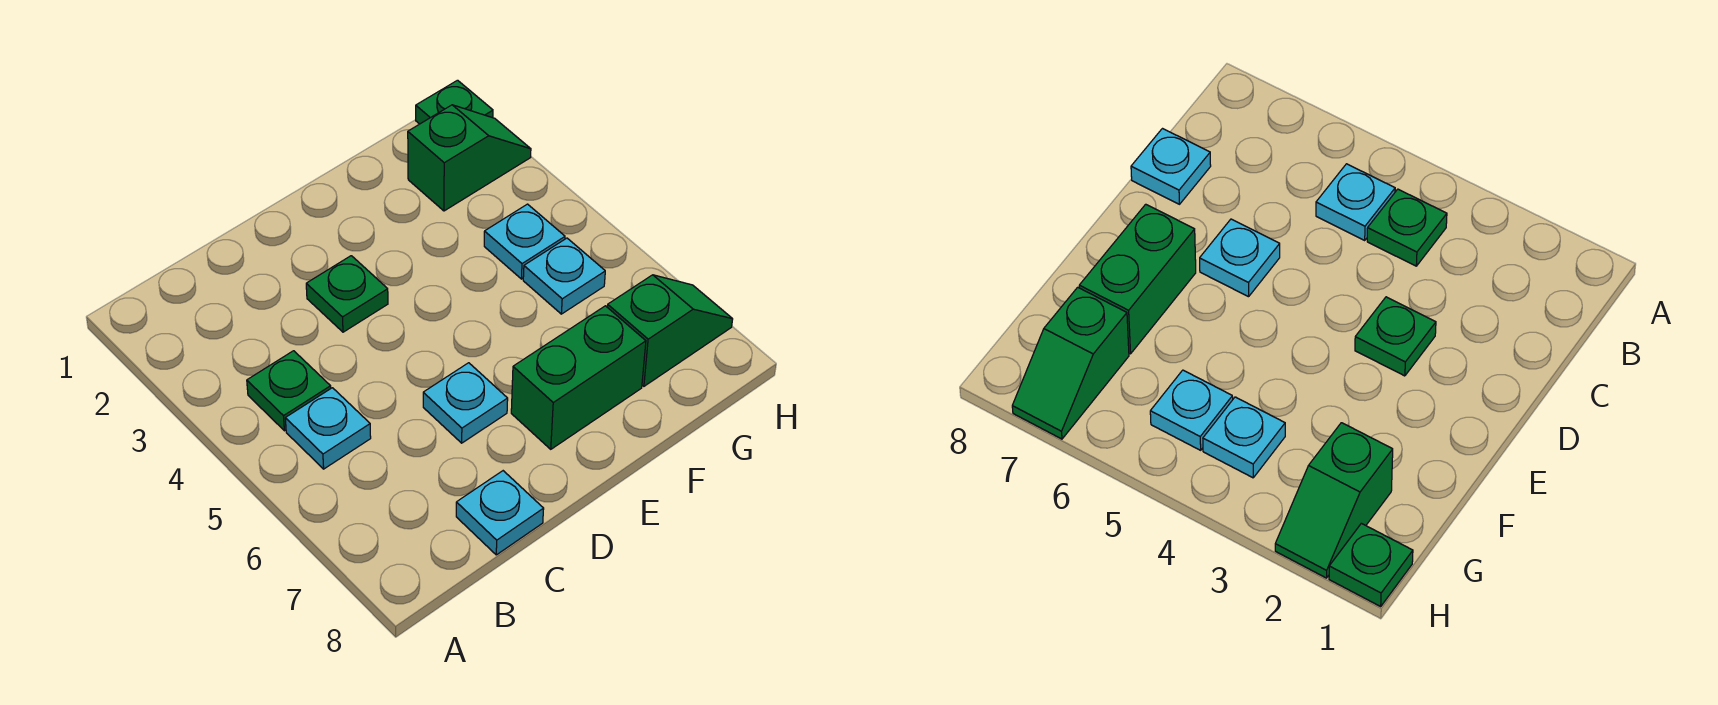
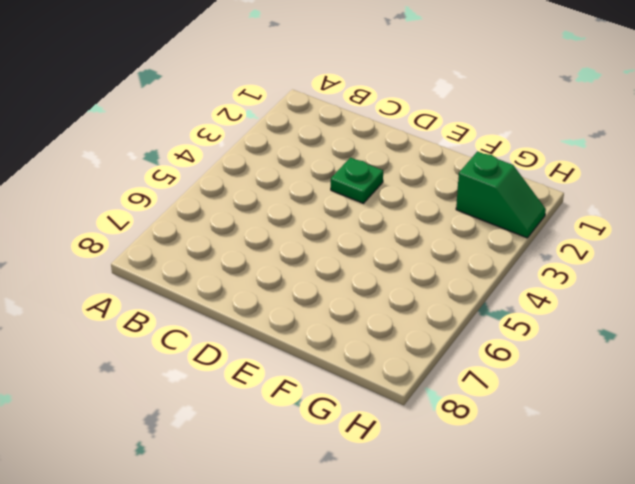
none -> green plate B4 level 1
none -> cyan plate B5 level 1

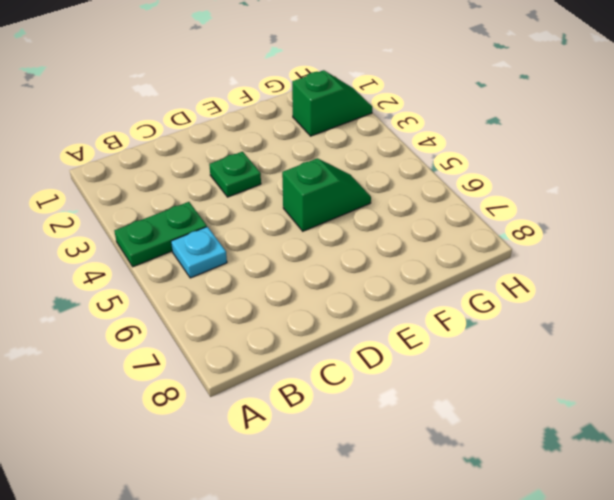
green plate A4:B4 level 1 -> green plate B4 level 1
green slope E5:F5 level 1 top E -> green slope G7:H7 level 1 top G
none -> cyan plate C8 level 1
none -> cyan plate D6 level 1

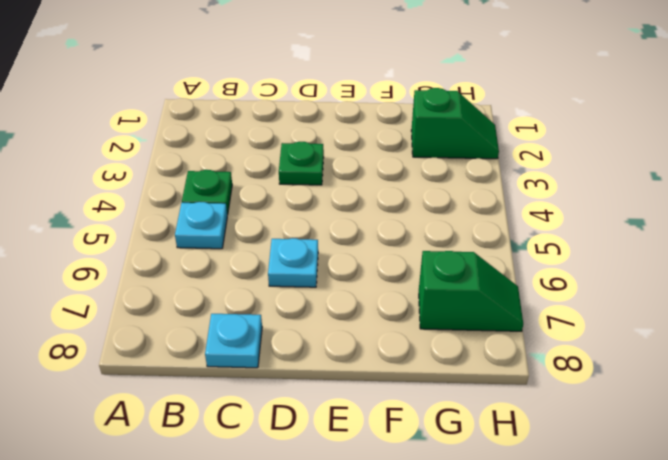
none -> green brick E7:F7 level 1
none -> cyan plate G4 level 1

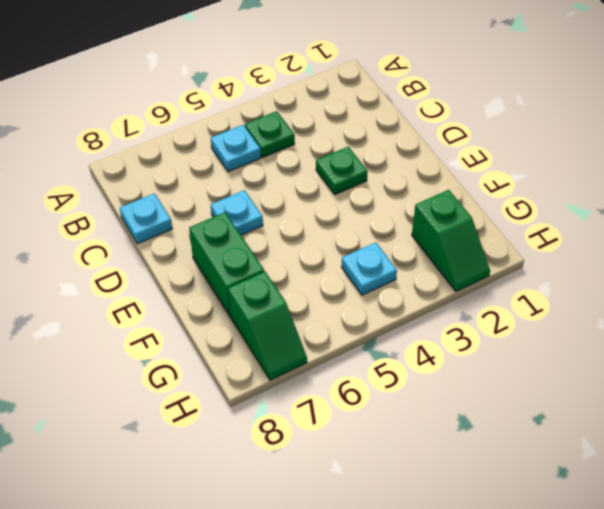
none -> cyan plate G5 level 1
none -> green plate H1 level 1

